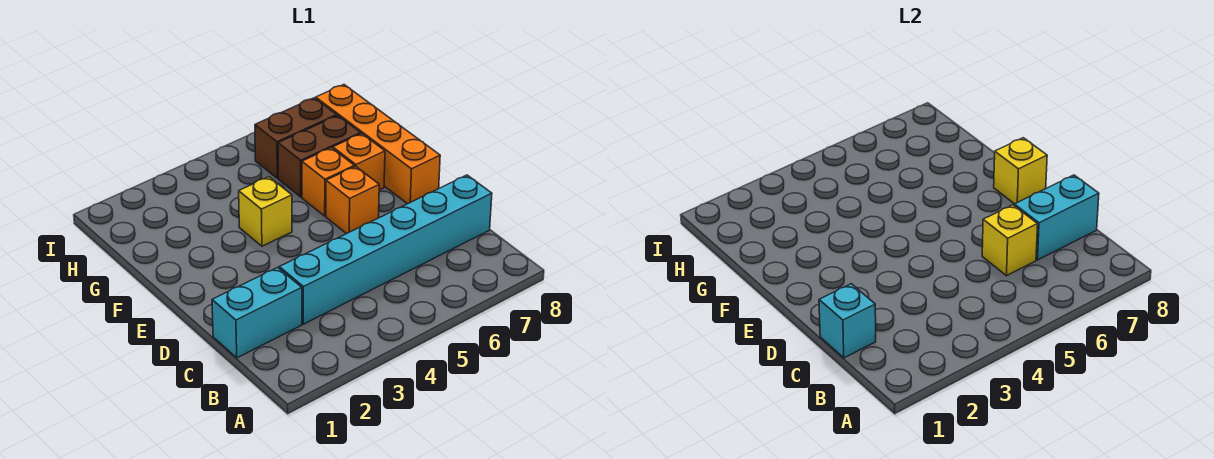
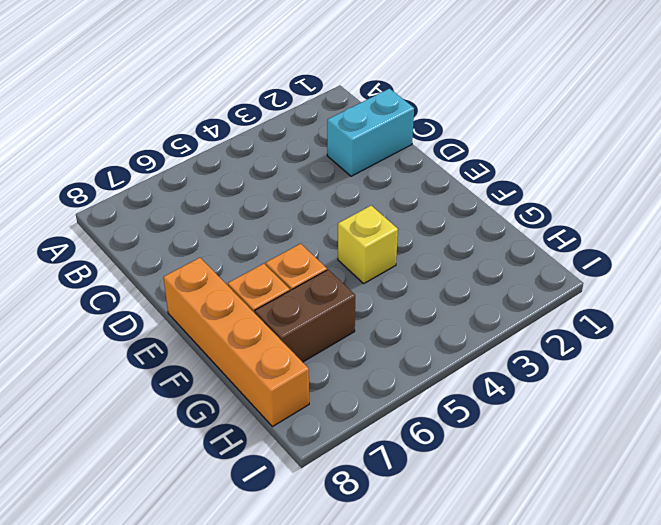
none -> cyan brick C3:C8 level 1
none -> orange brick E6 level 1
none -> brown brick H6:H7 level 1

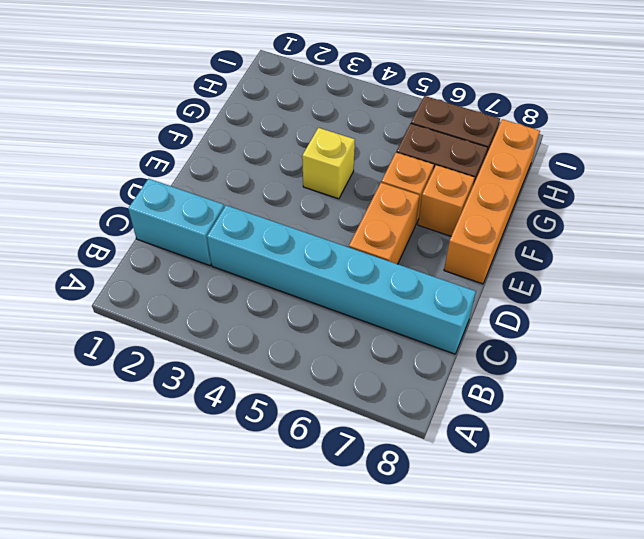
orange brick D6:E6 level 1 -> orange brick E6 level 1
none -> cyan brick C1 level 2
none -> yellow brick C6 level 2
none -> cyan brick C7:C8 level 2

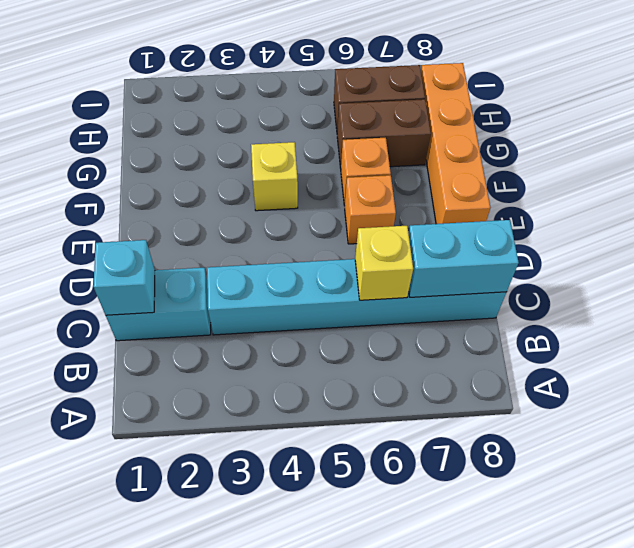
none -> orange brick F7 level 1
none -> yellow brick E8 level 2

